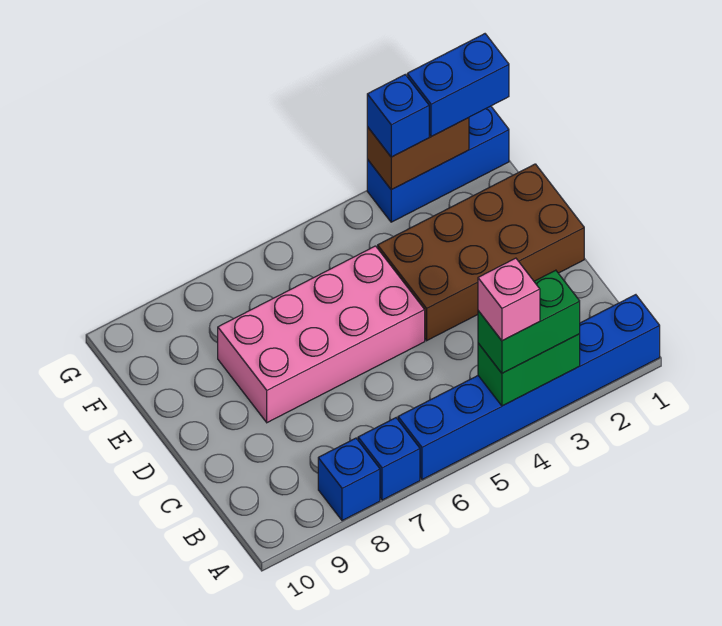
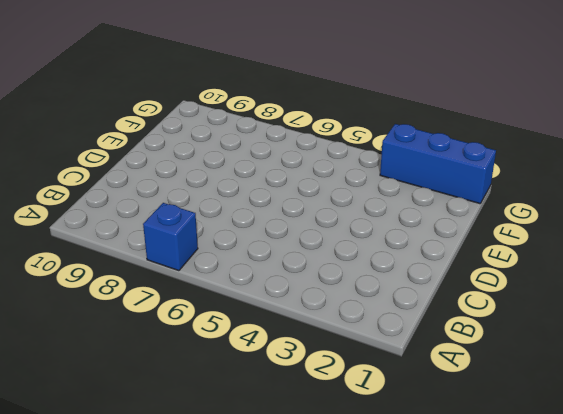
none -> blue brick A1:A6 level 1
none -> blue brick A8 level 1
none -> brown brick D1:E4 level 1

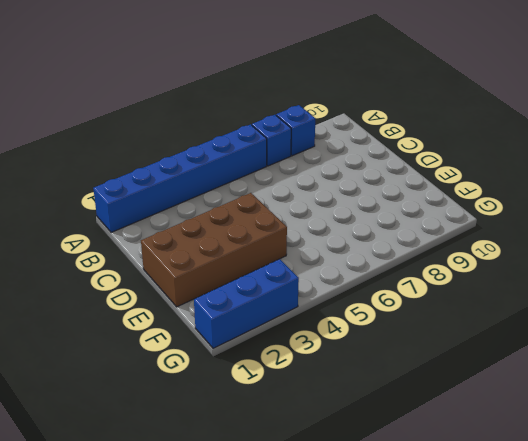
none -> pink brick D5:E8 level 1
none -> green brick A3:A4 level 2
none -> brown brick G2:G3 level 2

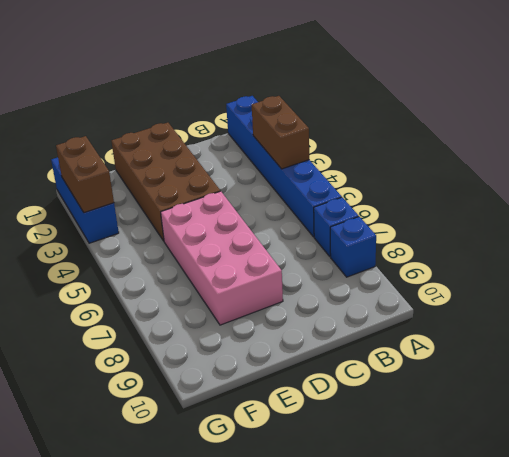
brown brick A3:A4 level 2 -> green brick A3:A4 level 2
none -> green brick A3:A4 level 3
none -> blue brick G1:G2 level 3
none -> blue brick G3 level 3

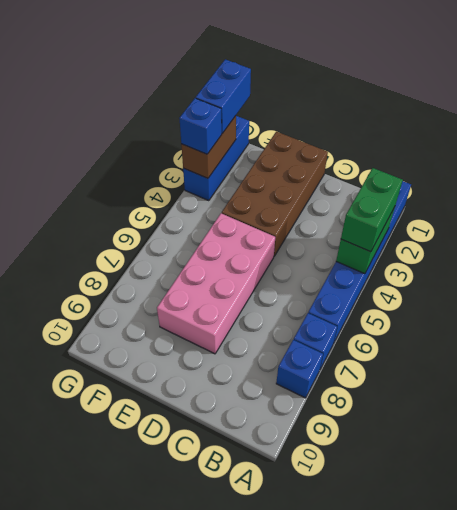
none -> pink brick A4 level 4

